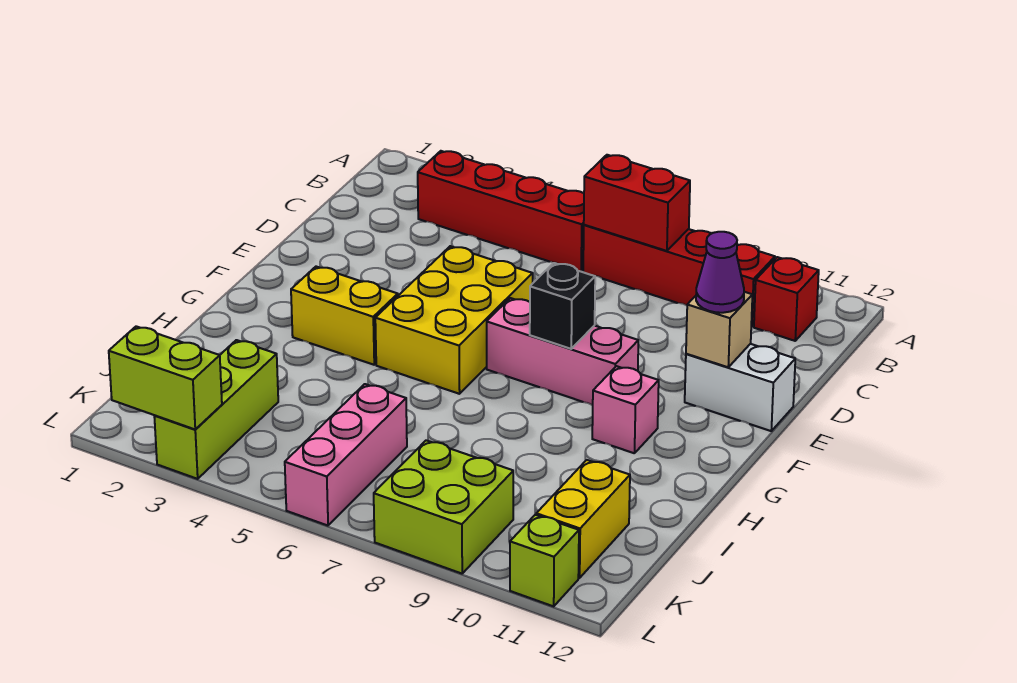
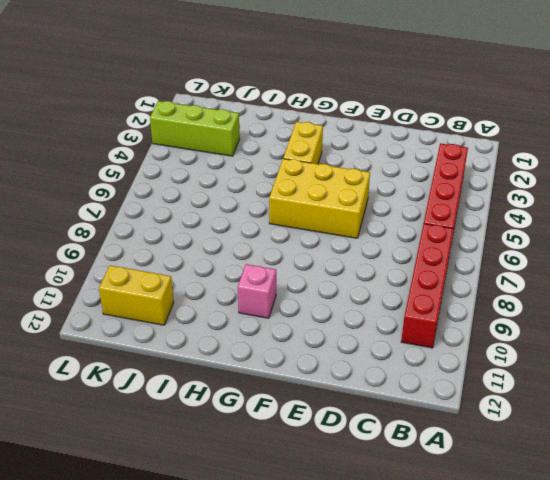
none -> red brick B11 level 1
none -> white brick E11:E12 level 1
none -> pink brick F7:F9 level 1

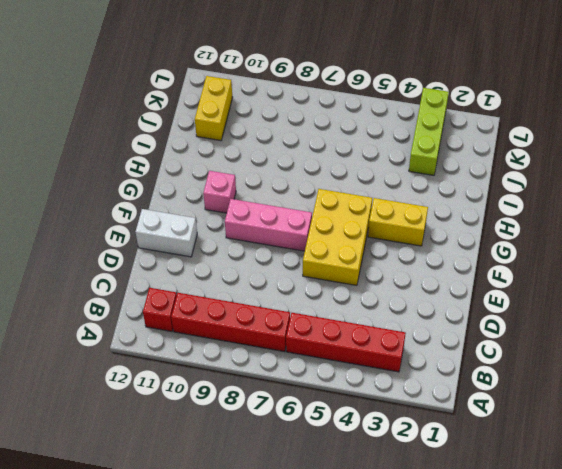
none -> pink brick J6:L6 level 1
none -> lime brick K8:L9 level 1
none -> lime brick L11 level 1

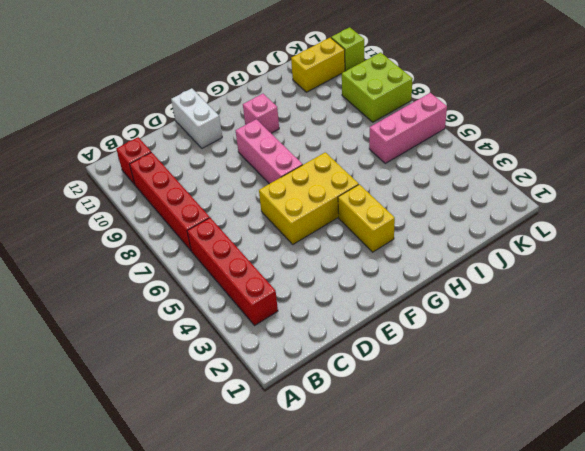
none -> lime brick J3:L3 level 1
none -> red brick B7:B8 level 2
none -> tan brick E11 level 2

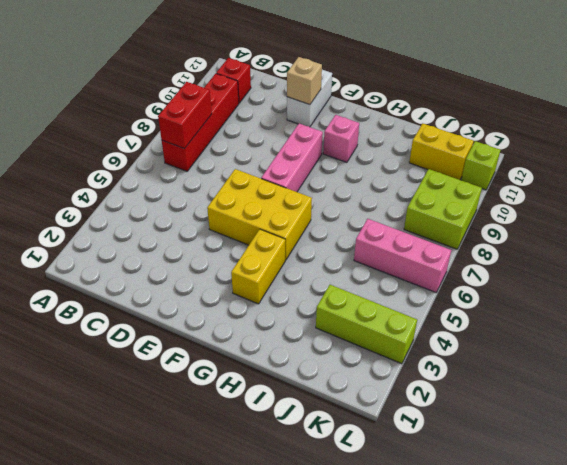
none -> red brick B3:B6 level 1
none -> black brick F8 level 2
none -> lime brick L2:L3 level 2

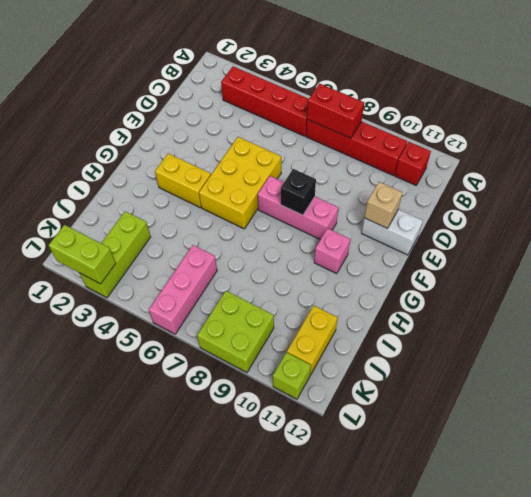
none -> purple cone E11 level 3

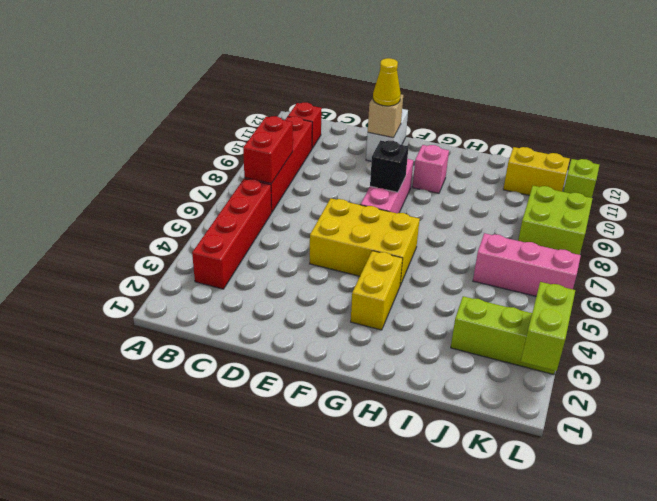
yellow cone E11 level 3 -> purple cone E11 level 3

